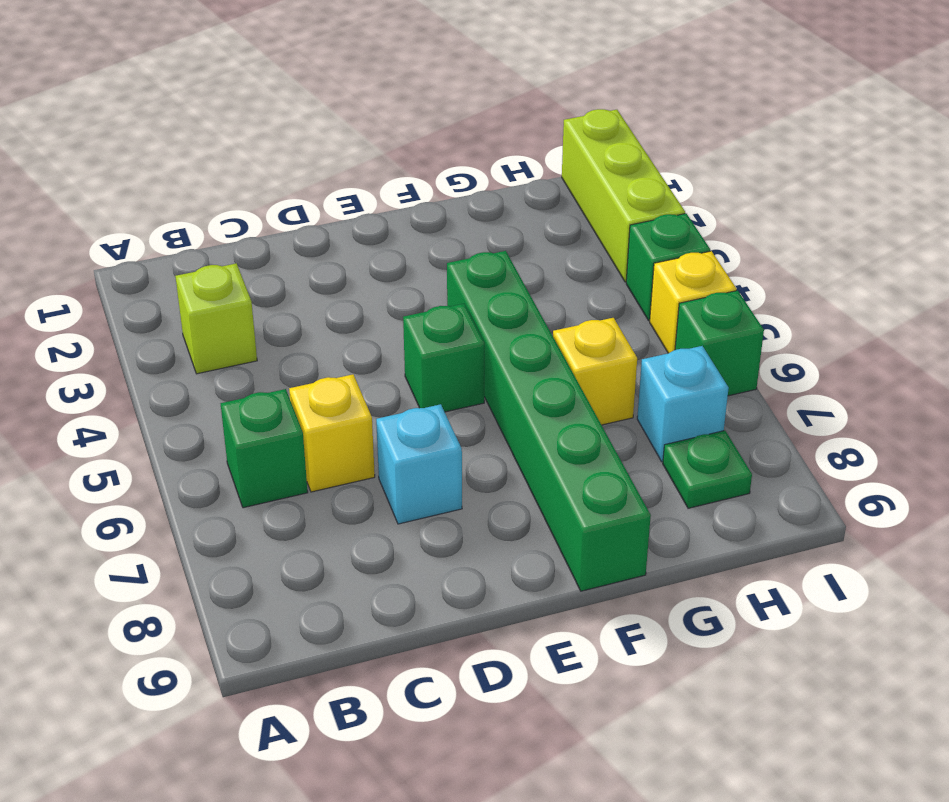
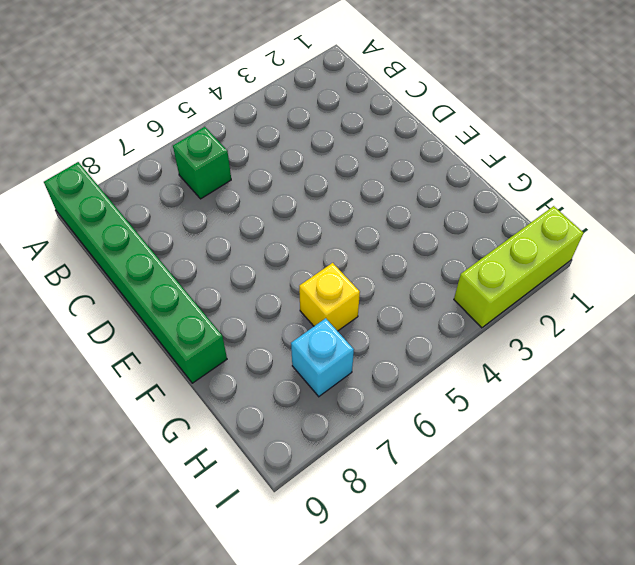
green brick A9:F9 level 1 -> green brick F4:F9 level 1
none -> lime brick B3 level 1
none -> yellow brick C6 level 1
none -> cyan brick D7 level 1

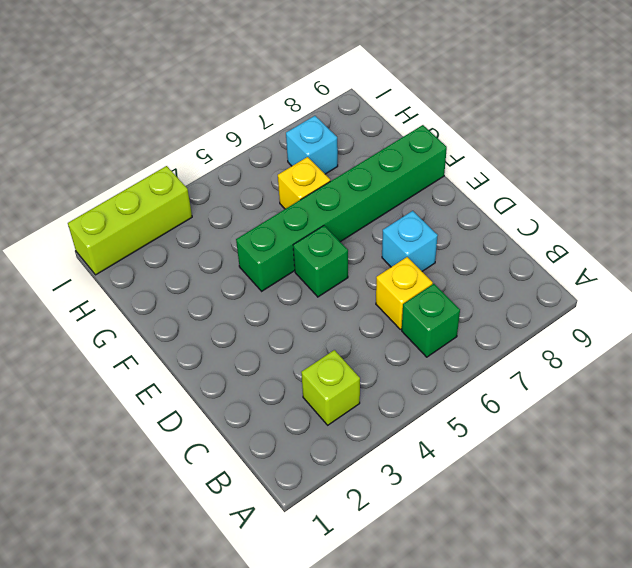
none -> green plate H8 level 1
none -> green brick I4 level 1
none -> yellow brick I5 level 1

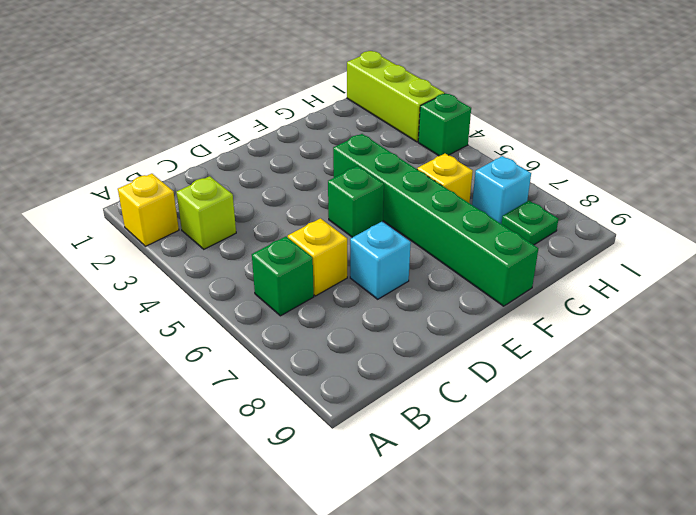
yellow brick A2 level 1 -> yellow brick I5 level 1
none -> green brick I6 level 1

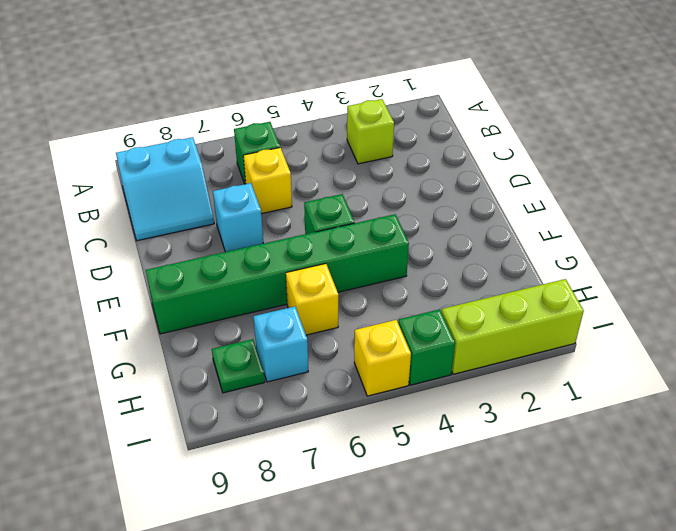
cyan slope B8:C9 level 1 top B -> none
none -> green brick I6 level 1

